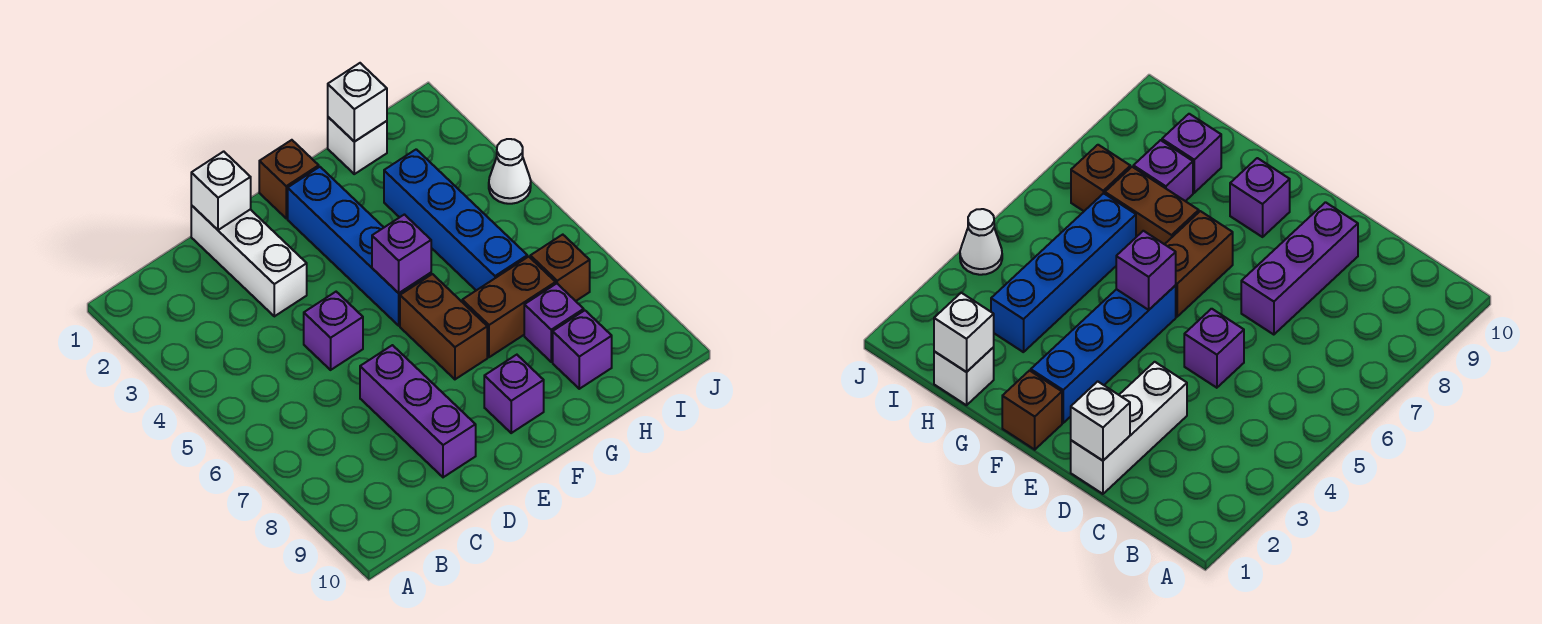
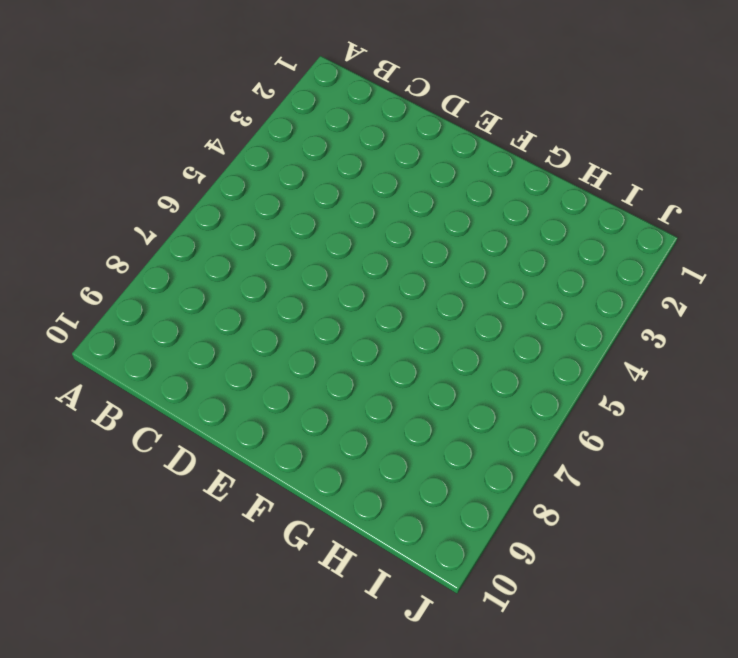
none -> white brick D1:D3 level 1
none -> purple brick D5 level 1
none -> purple brick D7:D9 level 1

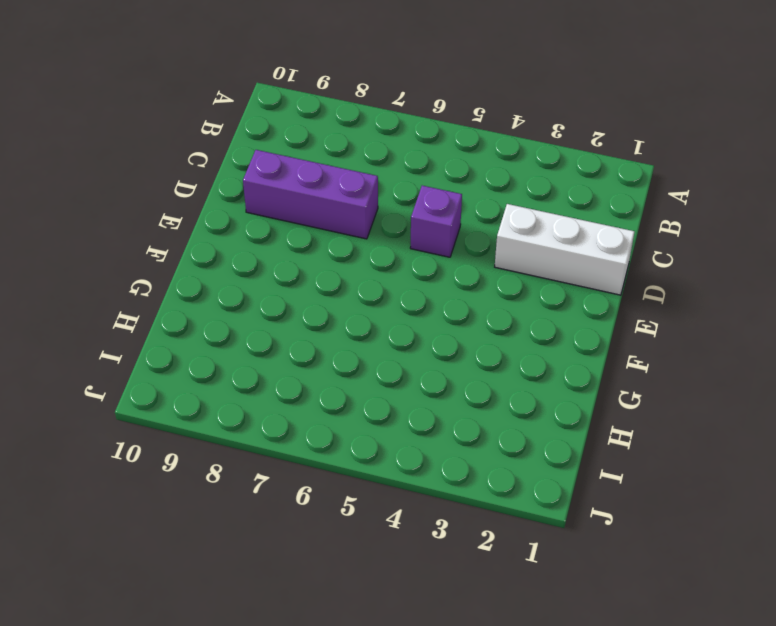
none -> brown brick F1 level 1
none -> blue brick F2:F5 level 1
none -> brown brick F6:F7 level 1

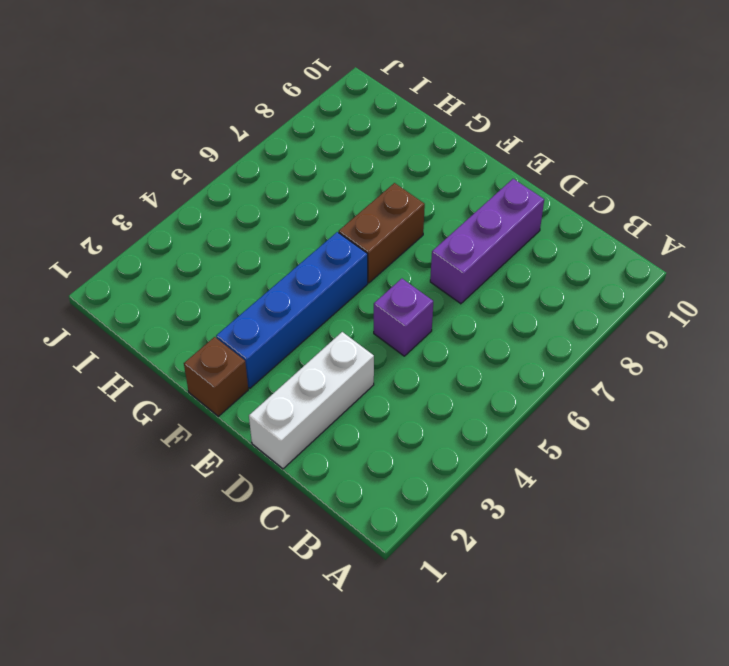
none -> purple brick F9 level 1
none -> brown brick G7:H7 level 1
none -> white brick H1 level 1

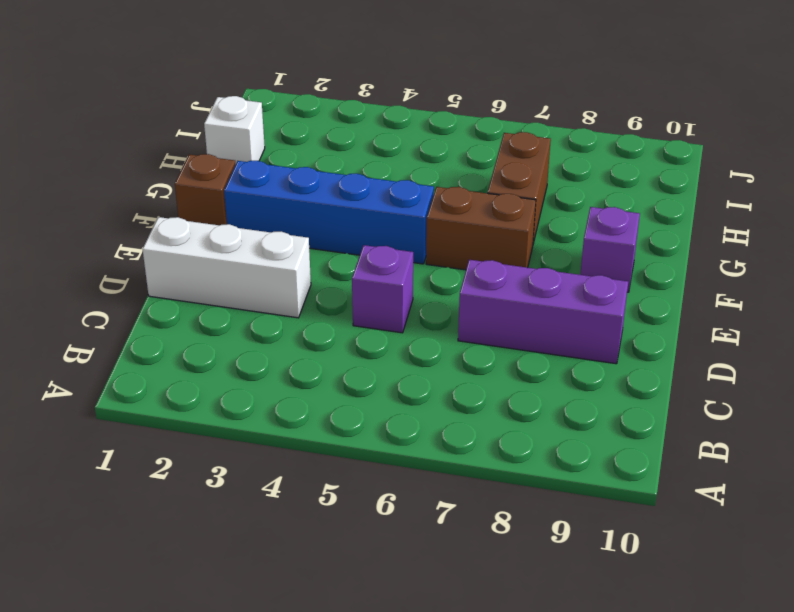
none -> blue brick H3:H6 level 1
none -> purple brick H8 level 1
none -> purple brick H9 level 1

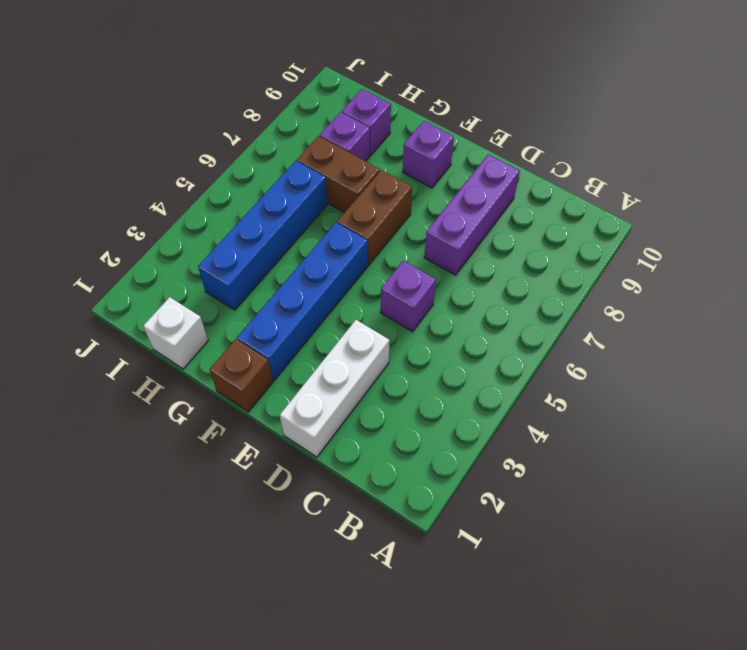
none -> brown brick I7 level 1
none -> white cone J4 level 1
none -> white brick D1 level 2

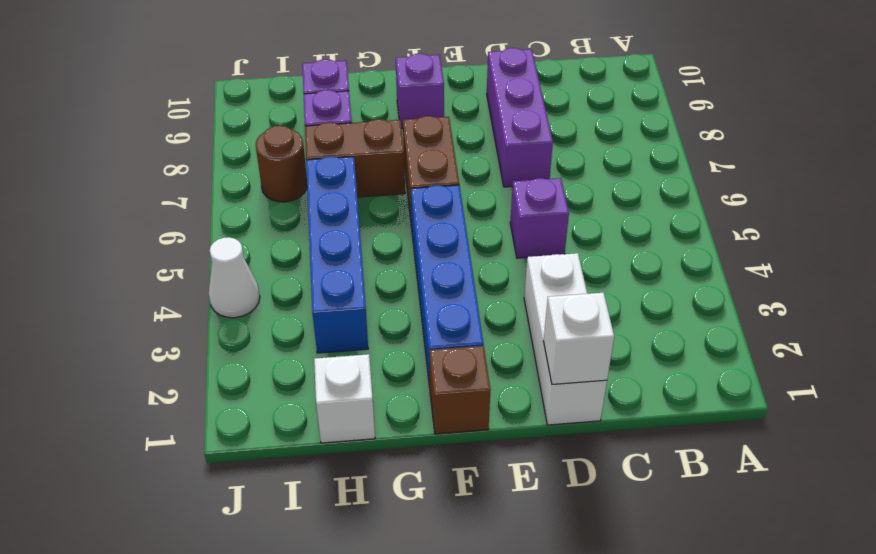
brown round brick I7 level 1 -> brown brick I7 level 1
none -> purple brick F5 level 2
none -> white brick H1 level 2

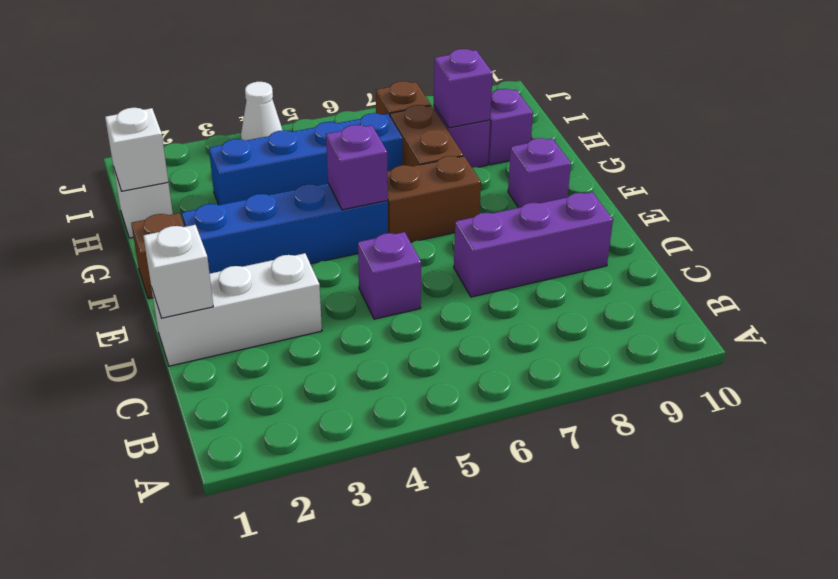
purple brick H8 level 2 -> none

